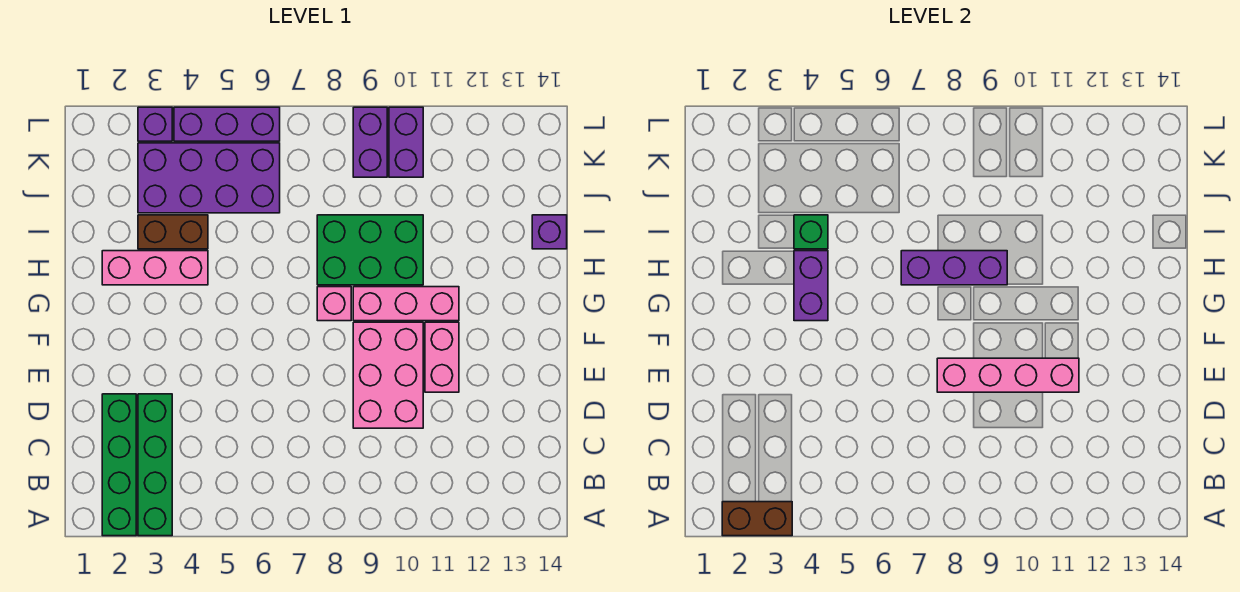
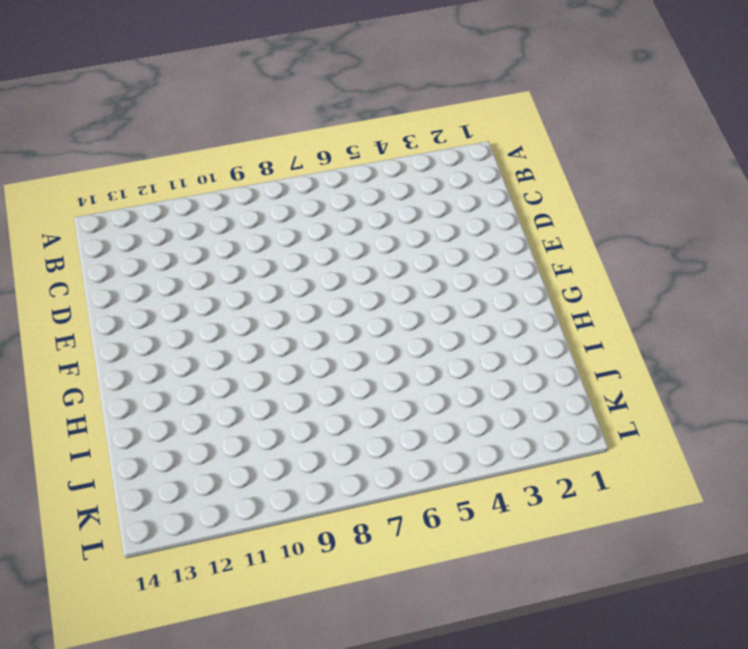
none -> green brick A2:D2 level 1
none -> green brick A3:D3 level 1
none -> pink brick D9:F10 level 1

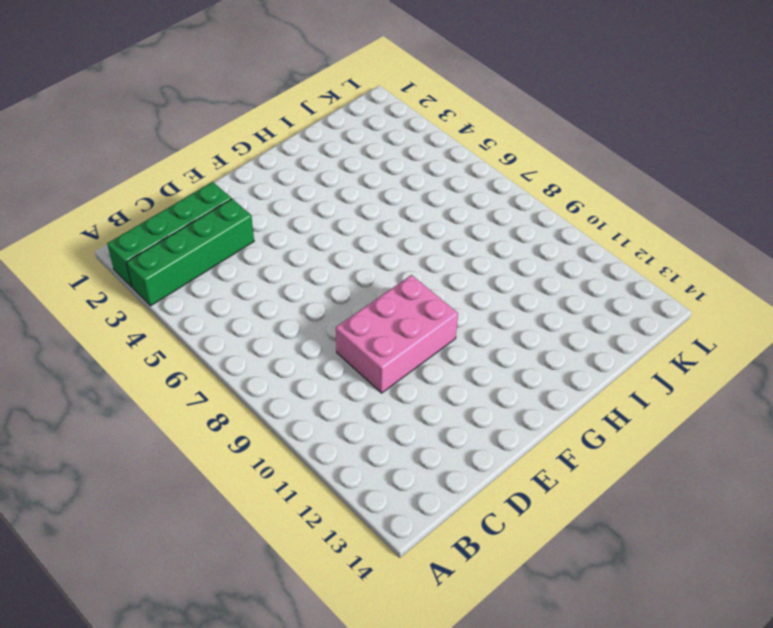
none -> pink brick E11:F11 level 1
none -> pink brick G8 level 1
none -> pink brick G9:G11 level 1

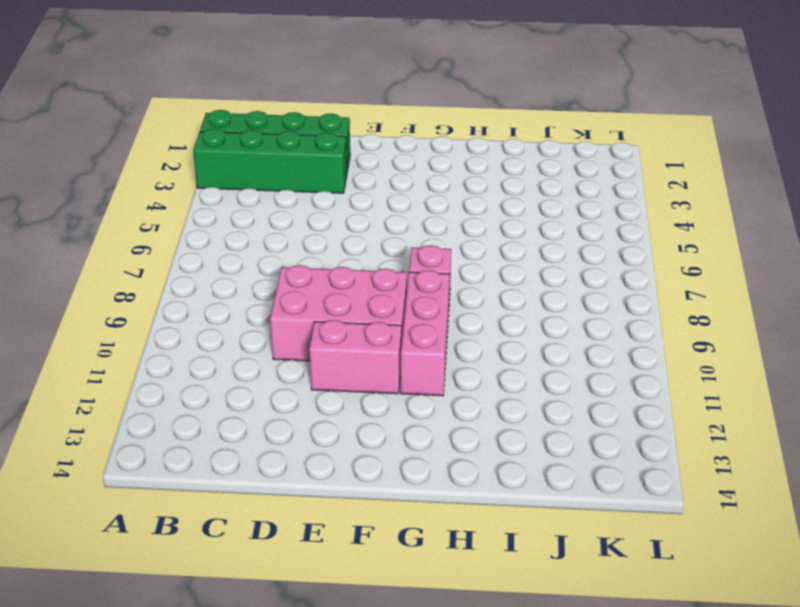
none -> pink brick H2:H4 level 1
none -> green brick H8:I10 level 1
none -> brown brick I3:I4 level 1

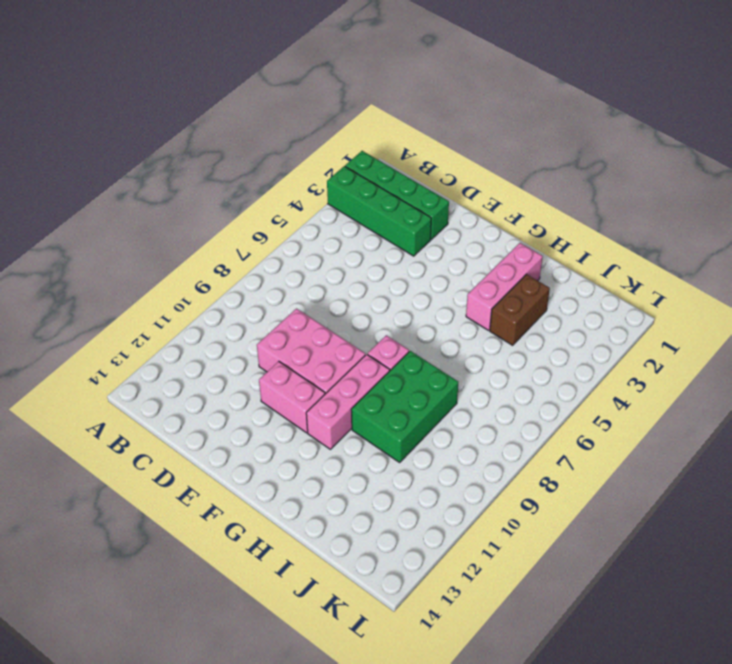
none -> purple brick I14 level 1
none -> purple brick J3:K6 level 1
none -> purple brick K9:L9 level 1

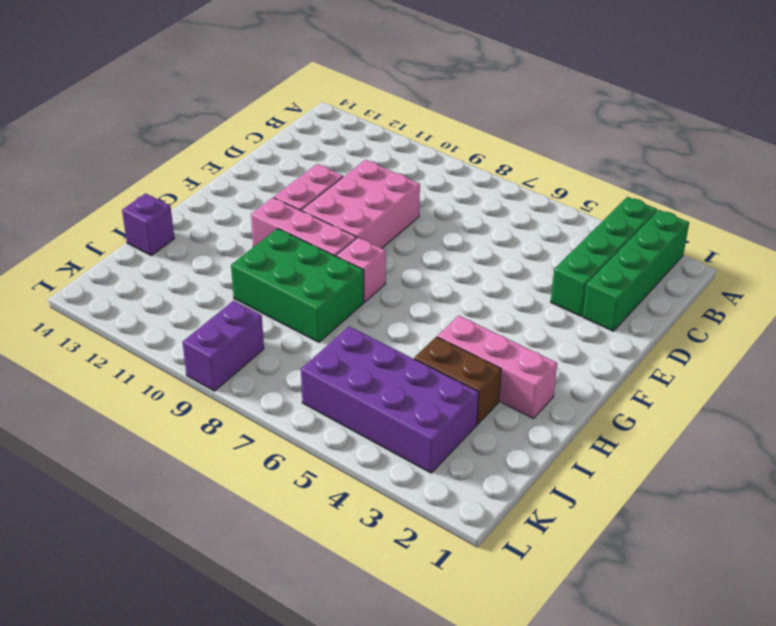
none -> purple brick K10:L10 level 1
none -> purple brick L3 level 1
none -> purple brick L4:L6 level 1

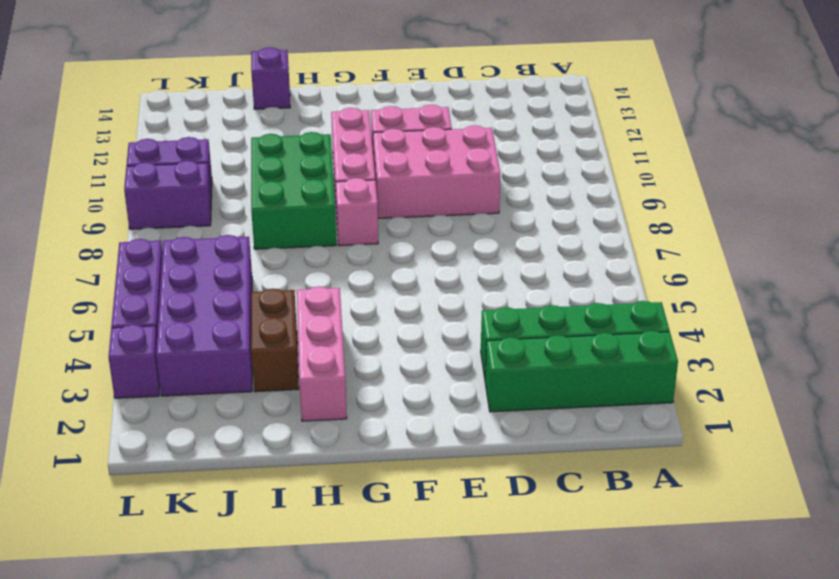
none -> brown brick A2:A3 level 2
none -> pink brick E8:E11 level 2
none -> purple brick G4:H4 level 2

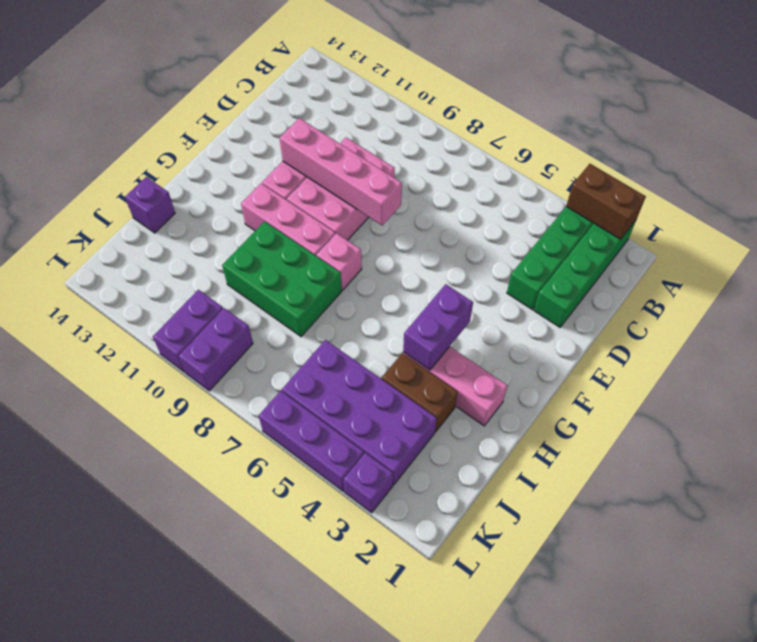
none -> purple brick H7:H9 level 2
none -> green brick I4 level 2

